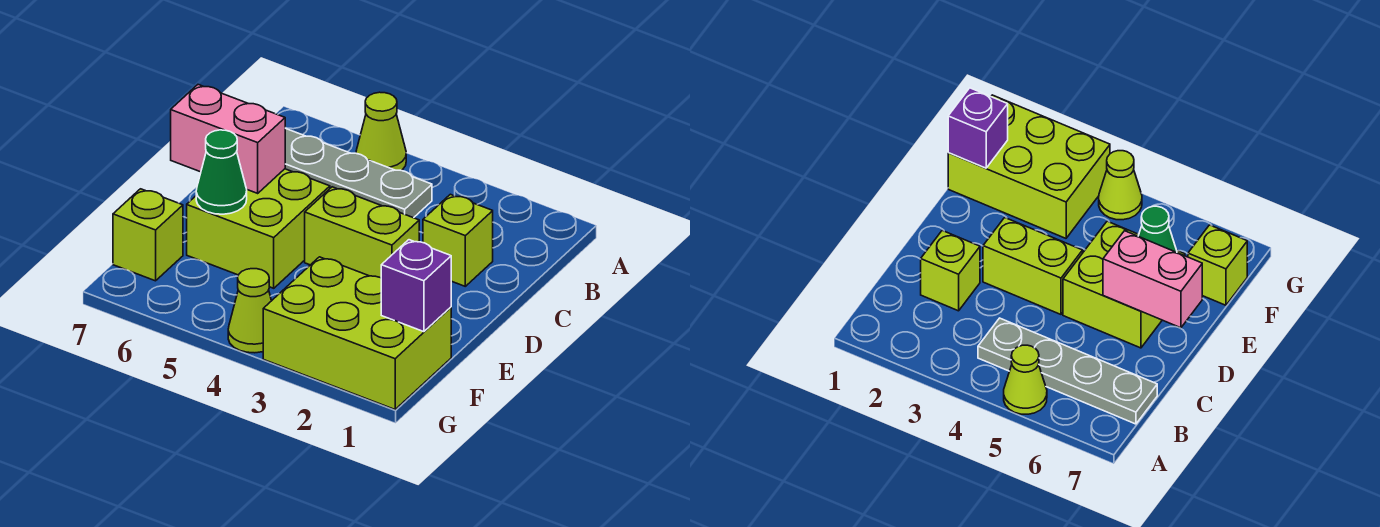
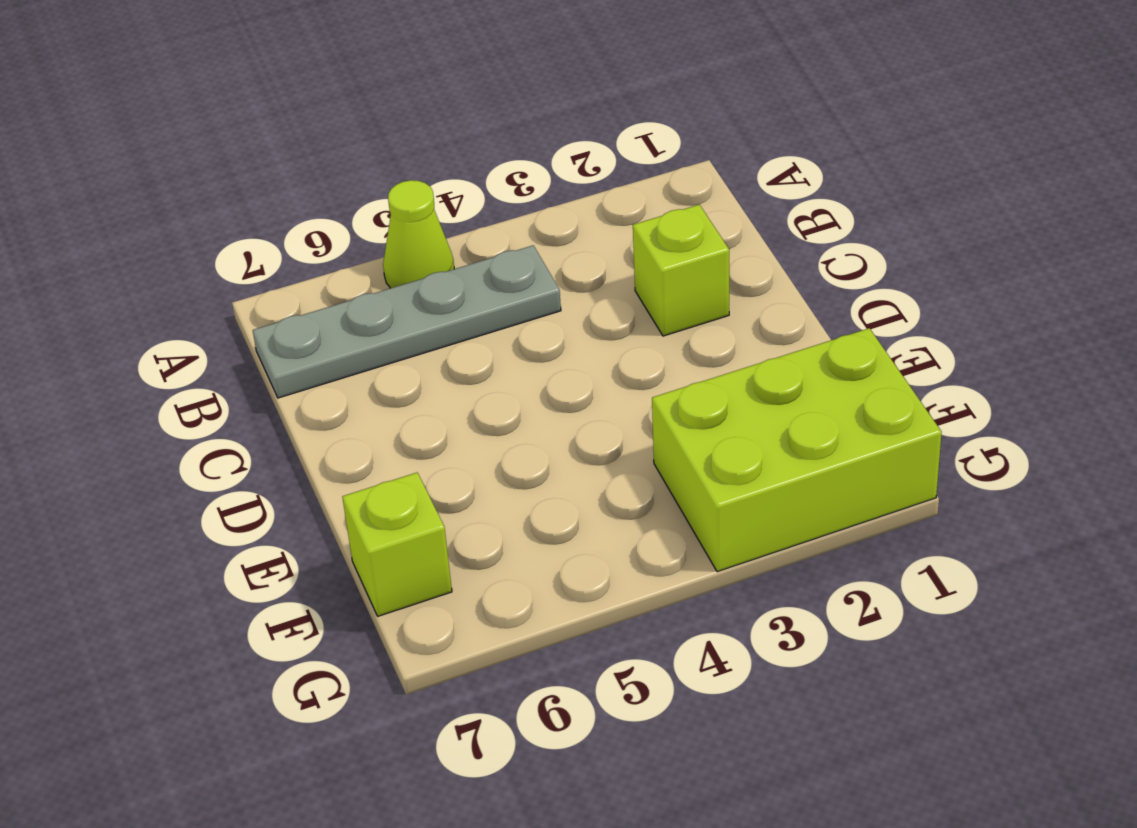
none -> lime brick D3:D4 level 1
none -> lime brick D5:E6 level 1

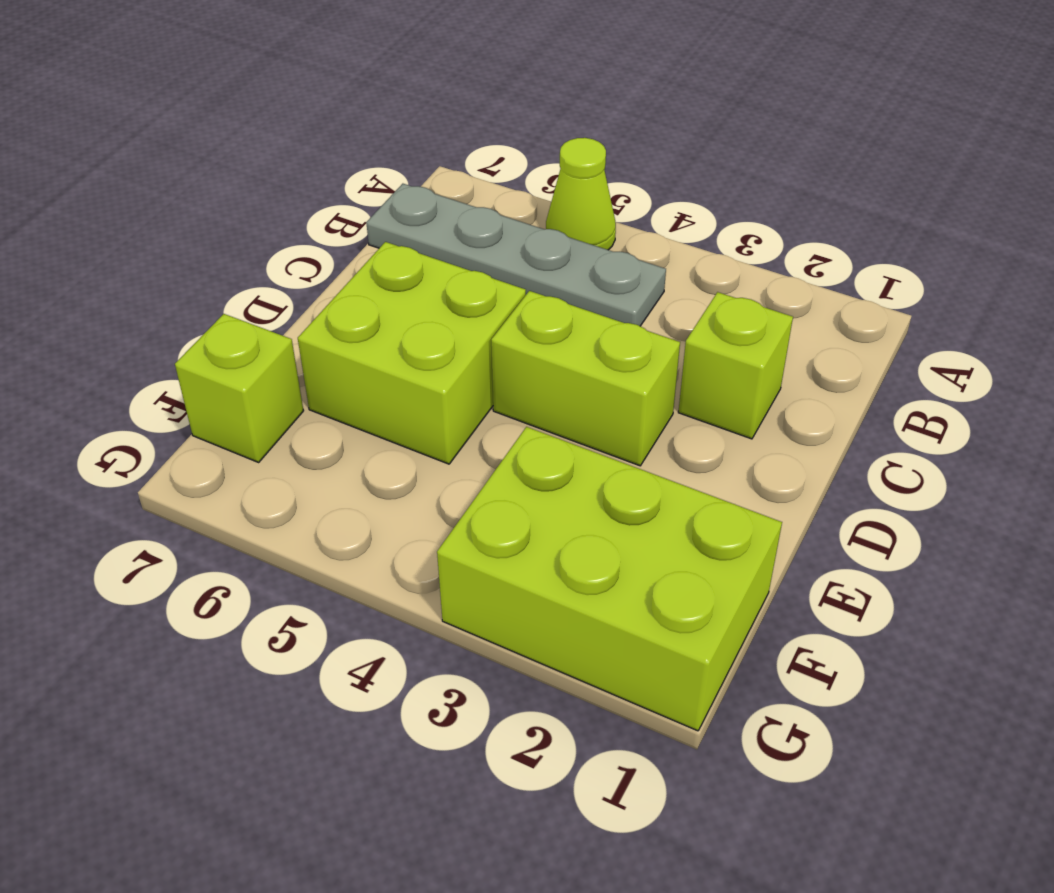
none -> lime cone G4 level 1
none -> pink brick D6:D7 level 2

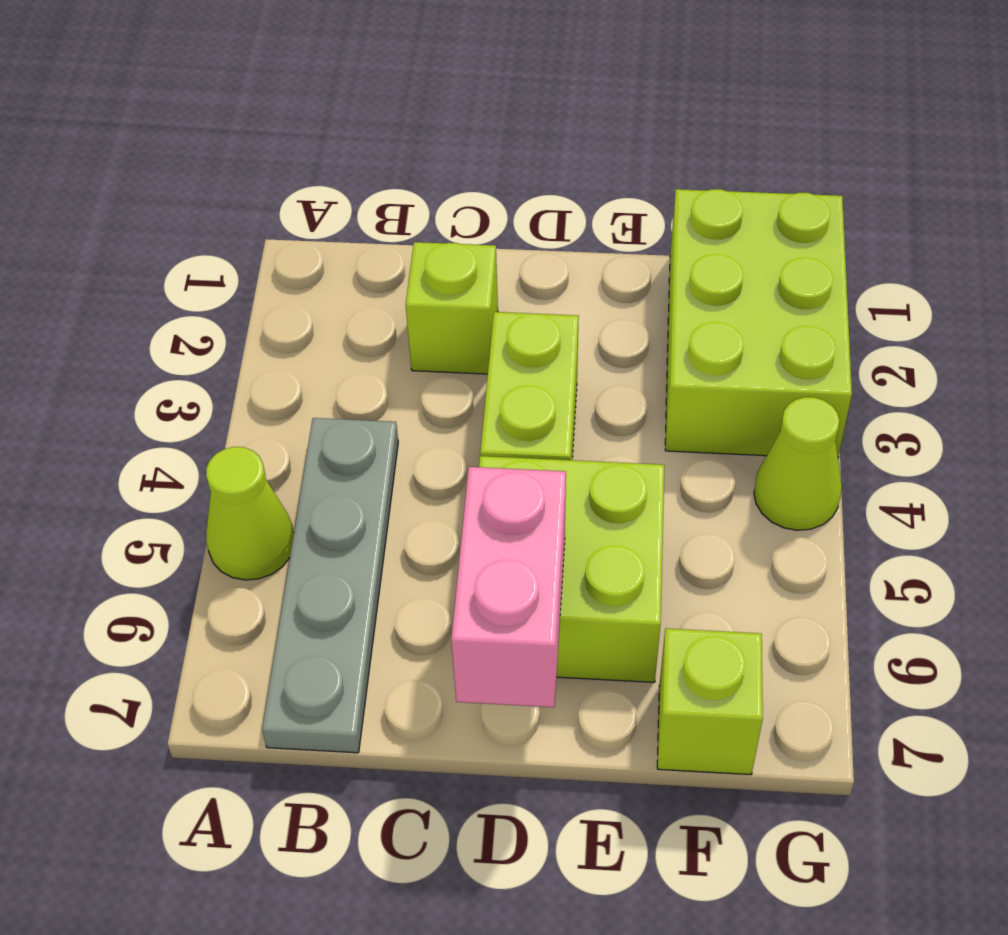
none -> green cone E6 level 2
none -> purple brick F1 level 2

